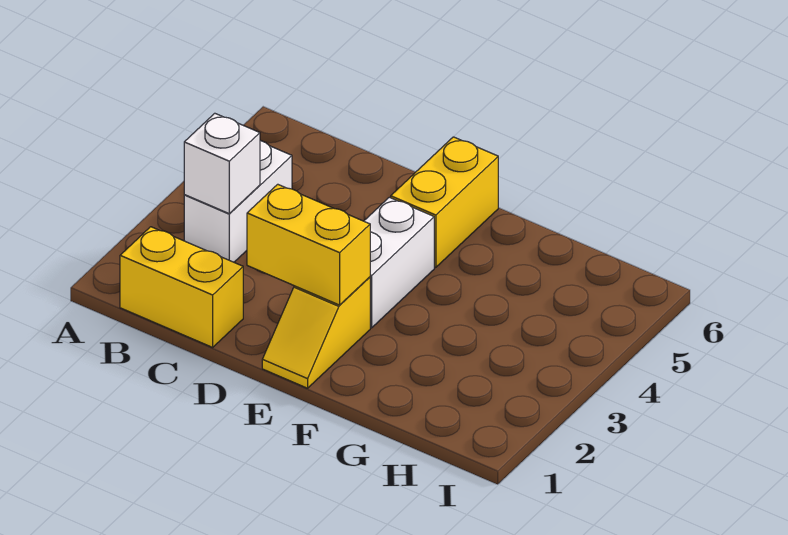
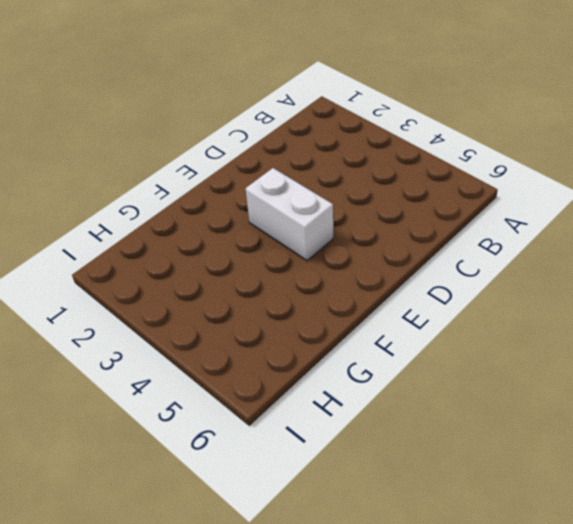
none -> yellow brick B1:C1 level 1
none -> white brick B3:B4 level 1

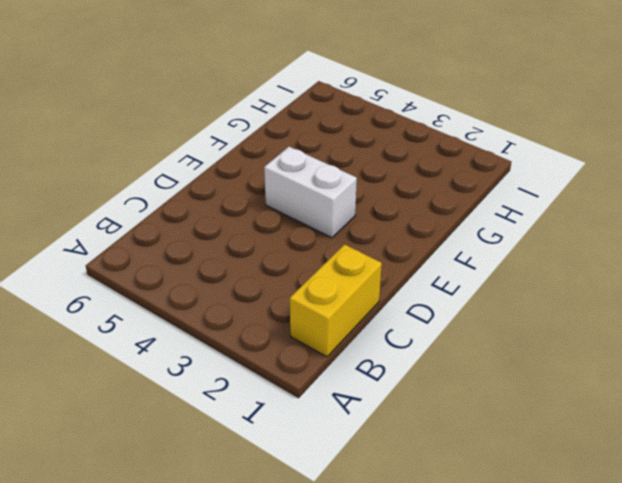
none -> white brick B3:B4 level 1
none -> yellow slope E1:E2 level 1 top 2

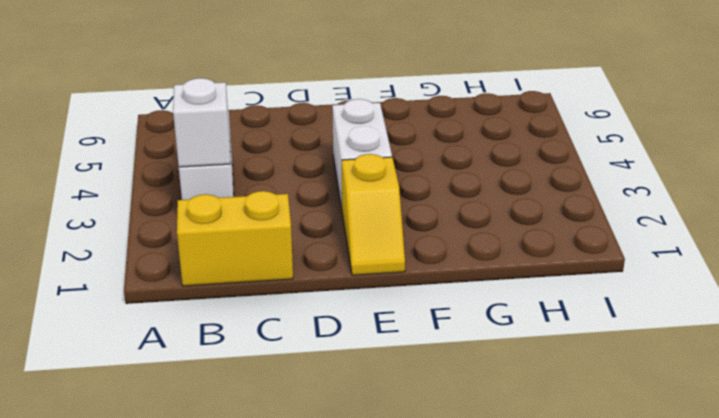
none -> yellow brick E5:E6 level 1
none -> yellow brick D2:E2 level 2

